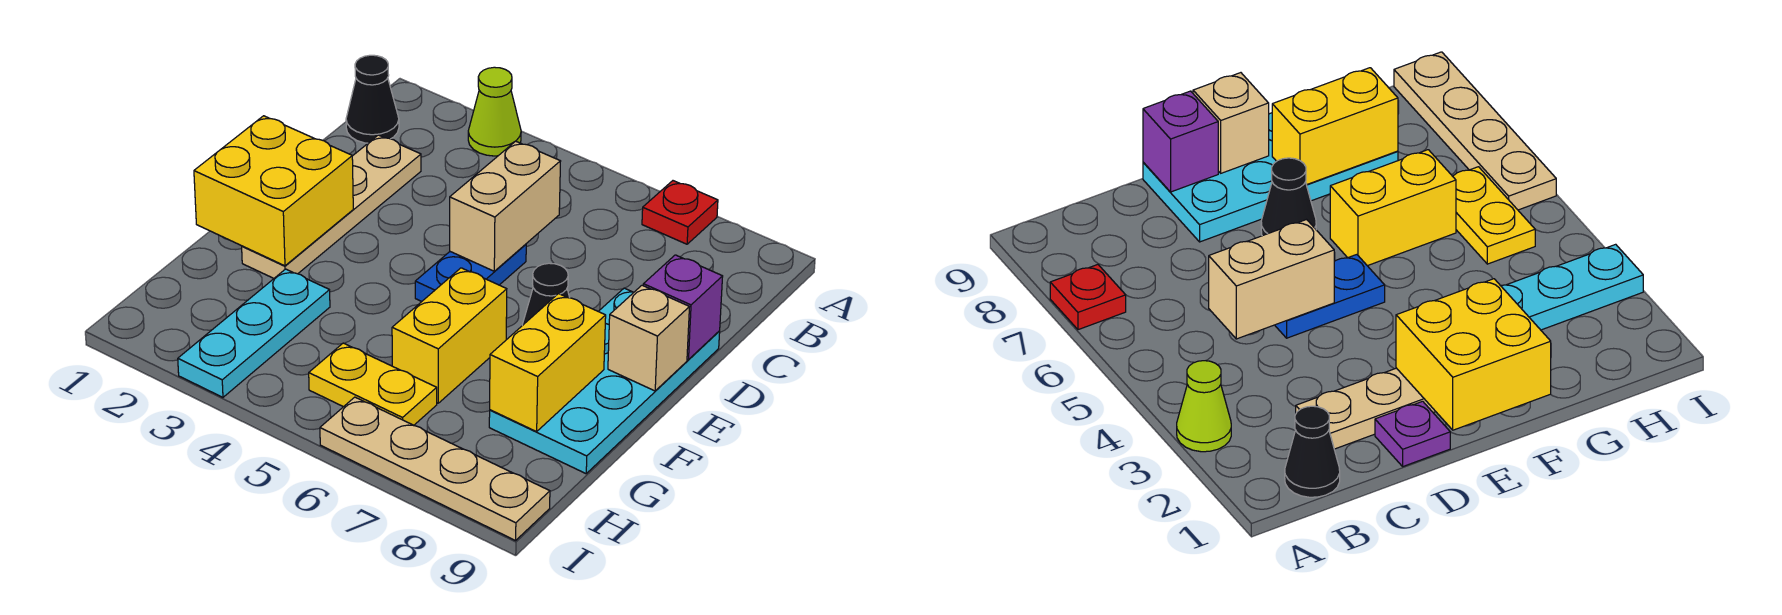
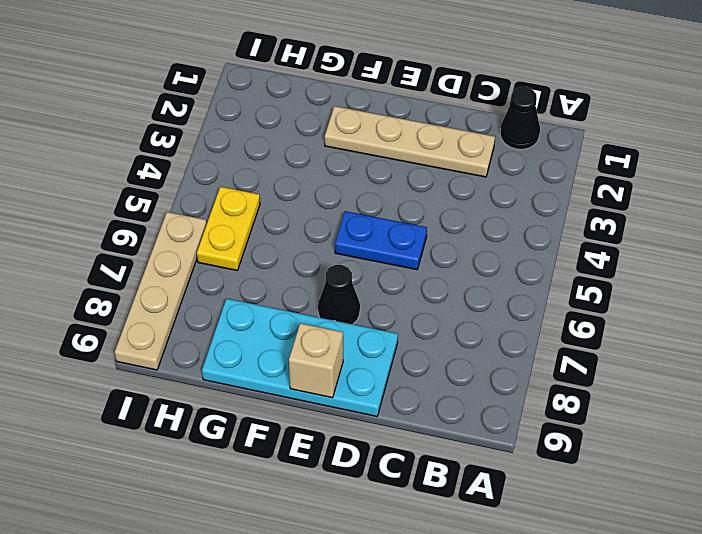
none -> lime cone A3 level 1
none -> red plate A7 level 1
none -> purple plate D1 level 1

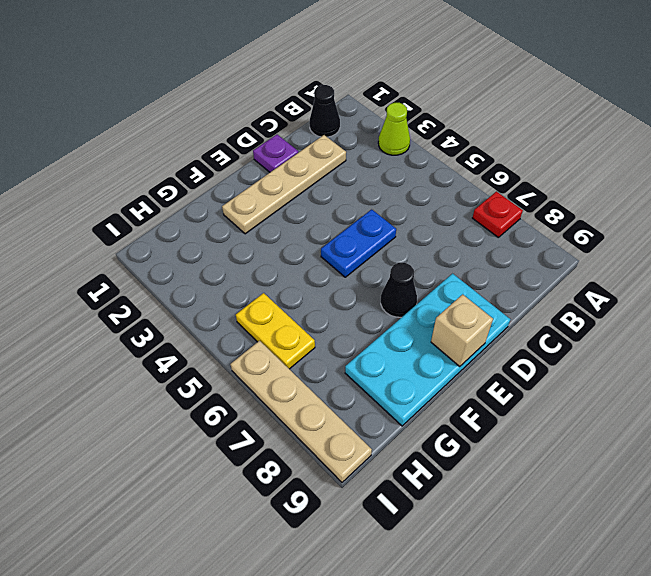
none -> yellow brick F6:G6 level 1
none -> cyan plate G3:I3 level 1
none -> tan brick C5:D5 level 2

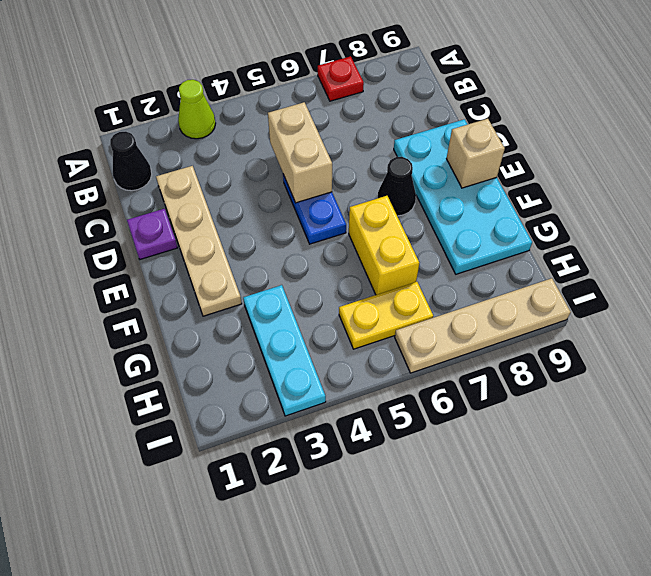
none -> purple brick D9 level 2
none -> yellow brick E1:F2 level 2
none -> yellow brick F8:G8 level 2

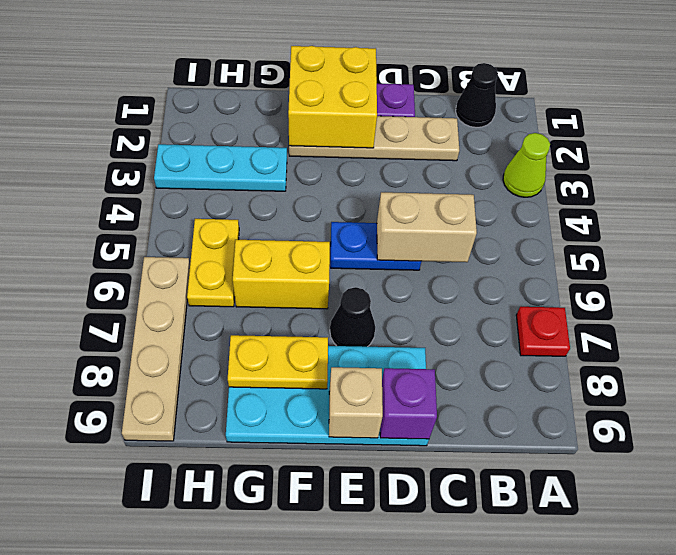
yellow plate F8:G8 level 2 -> yellow brick F8:G8 level 2

